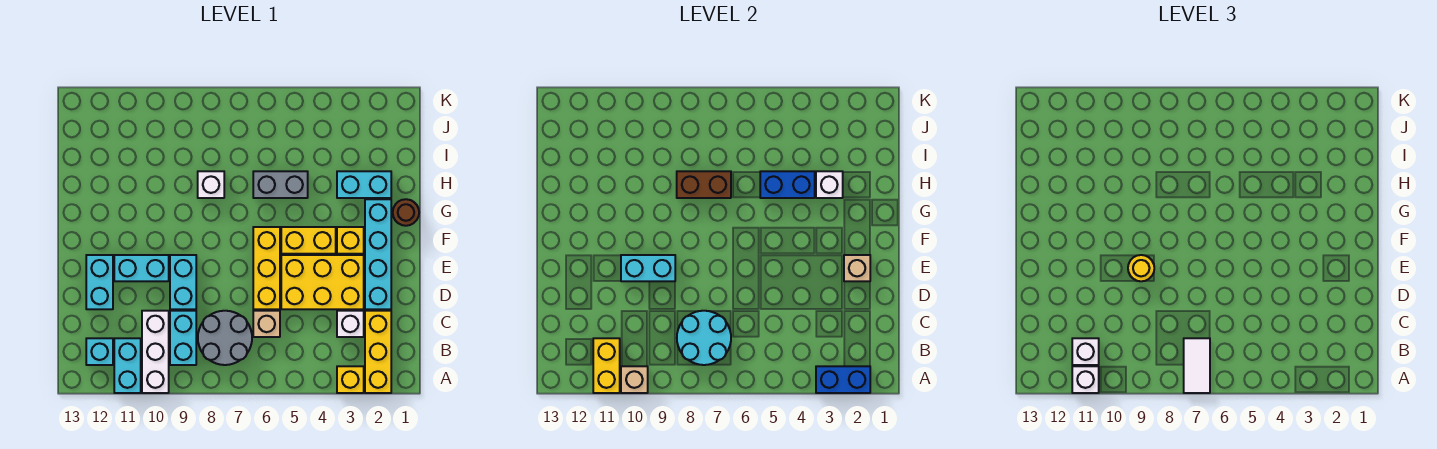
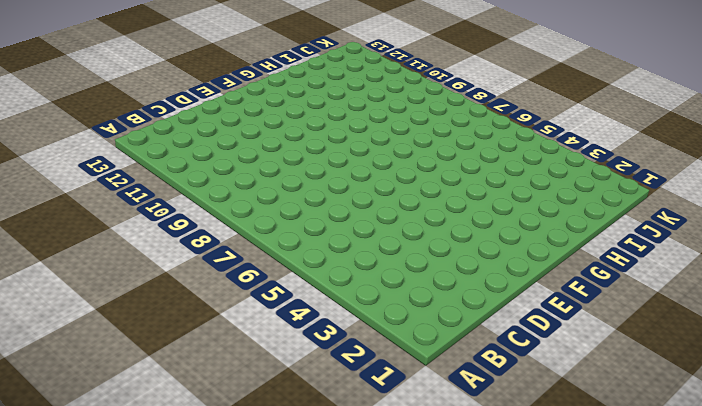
none -> yellow brick A2:C2 level 1
none -> yellow brick A3 level 1
none -> white brick A10:C10 level 1
none -> cyan brick A11:B11 level 1

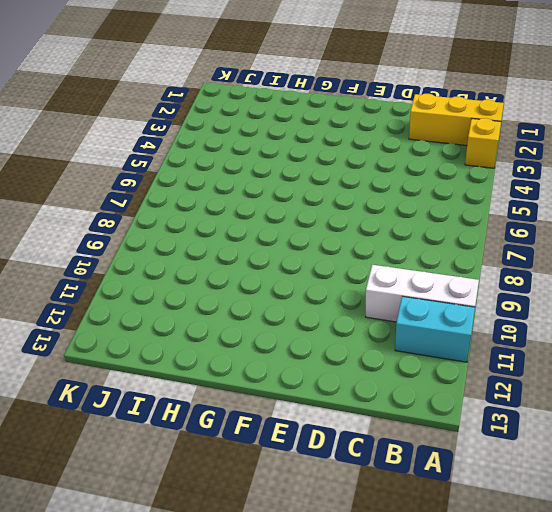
none -> grey round brick B7:C8 level 1
none -> cyan brick B9:C9 level 1
none -> cyan brick B12 level 1
none -> white brick C3 level 1

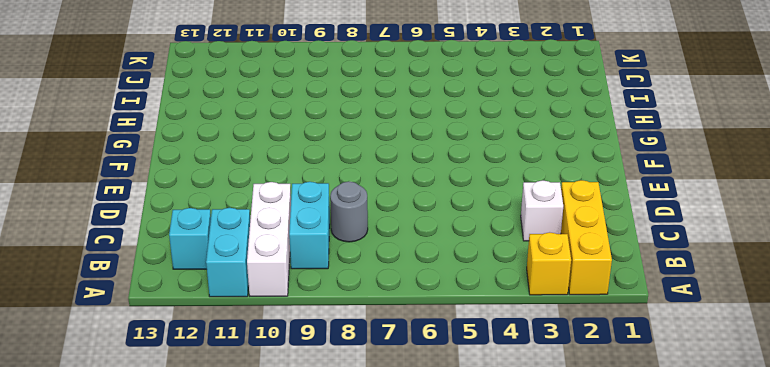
grey round brick C8 level 1 -> grey round brick B7:C8 level 1
none -> tan brick C6 level 1
none -> cyan brick D2:G2 level 1
none -> yellow brick D3:E5 level 1
none -> yellow brick D6:F6 level 1

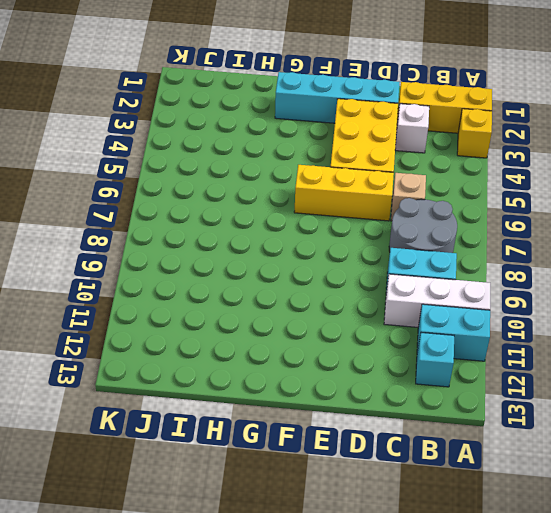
none -> cyan brick D9:E9 level 1
none -> cyan brick D12:E12 level 1
none -> cyan brick E10:E11 level 1
none -> yellow brick F3 level 1

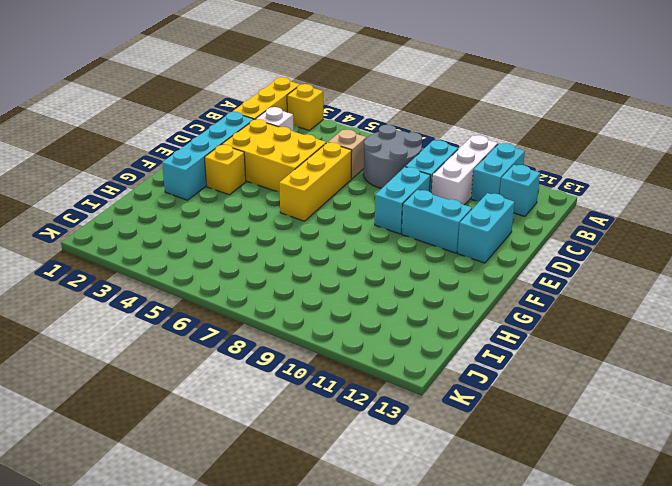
none -> yellow brick F4:F5 level 1
none -> brown round brick G1 level 1
none -> cyan brick H2:H3 level 1
none -> grey brick H5:H6 level 1

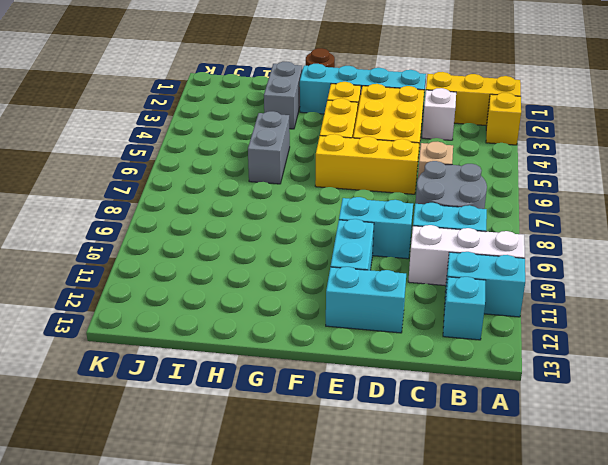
grey brick H2:H3 level 1 -> cyan brick H2:H3 level 1
none -> white brick H8 level 1
none -> blue brick A2:A3 level 2
none -> tan brick A10 level 2
none -> yellow brick A11:B11 level 2

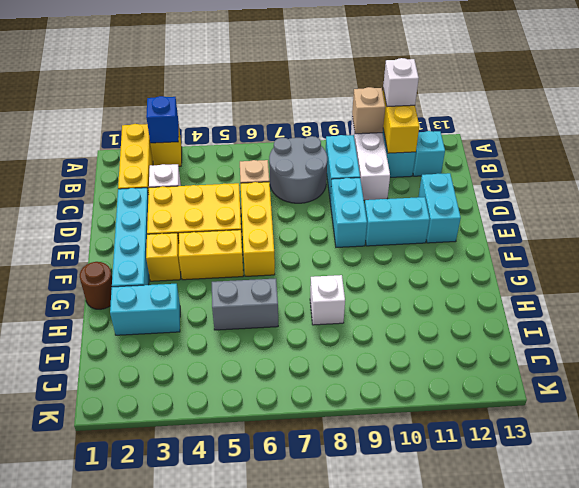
blue brick A3 level 2 -> blue brick A2:A3 level 2
none -> cyan round brick B7:C8 level 2
none -> tan brick E2 level 2
none -> cyan brick E9:E10 level 2
none -> white brick H3 level 2

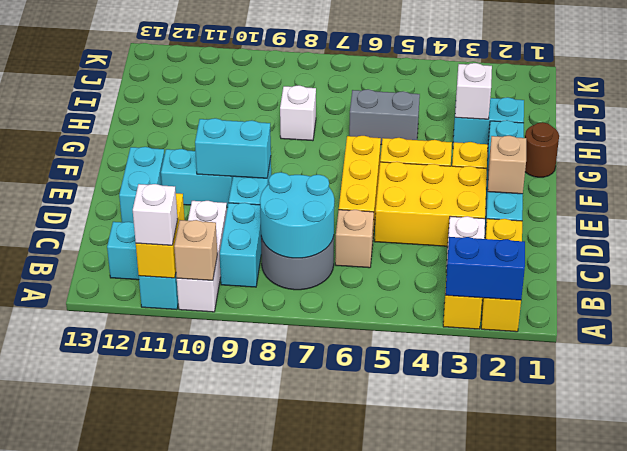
none -> blue brick H4:H5 level 2
none -> brown brick H7:H8 level 2
none -> white tile A7:B7 level 3
none -> white brick B11 level 3

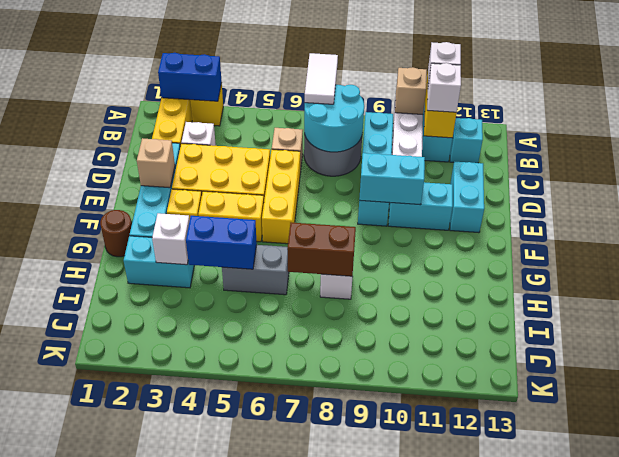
none -> yellow round brick E9 level 3

